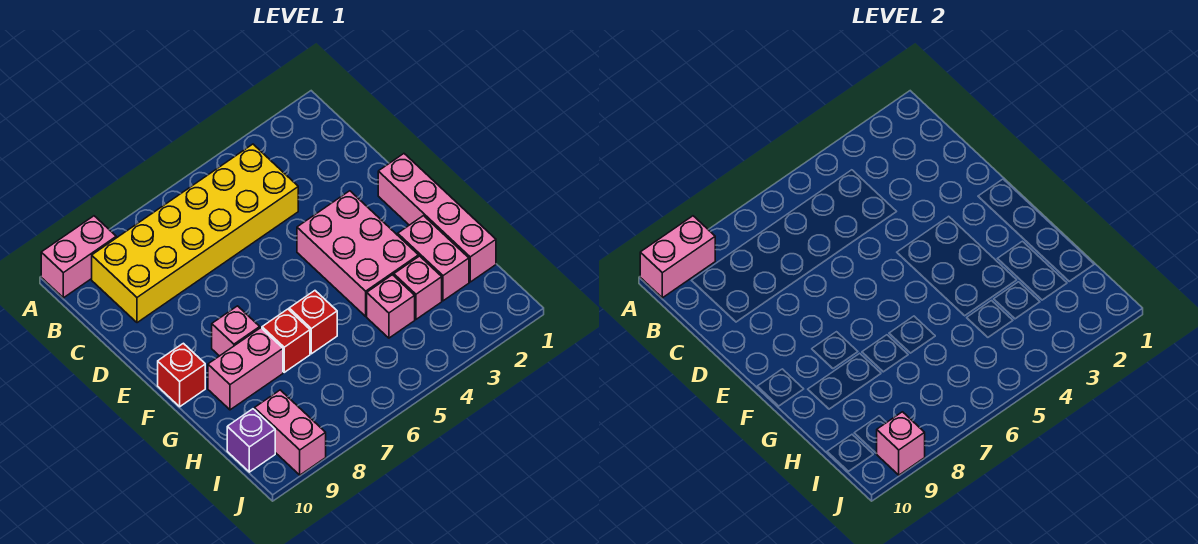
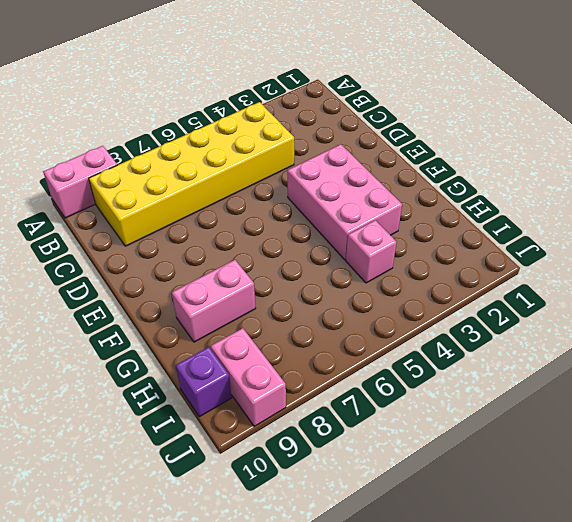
none -> pink brick E1:H1 level 1
none -> pink brick F8 level 1
none -> red brick F10 level 1

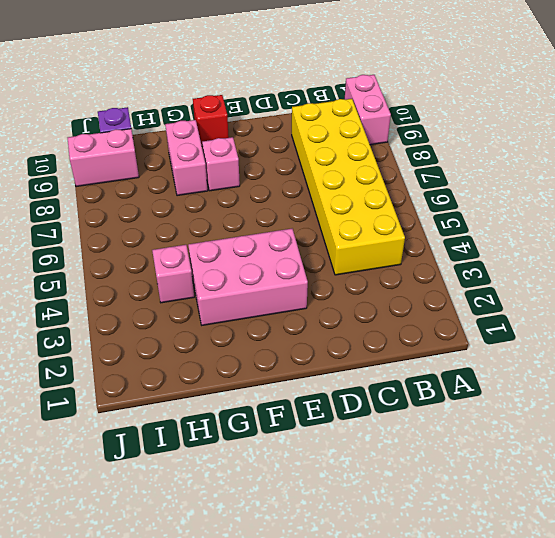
none -> pink brick E1:H1 level 1
none -> pink brick G2:H2 level 1
none -> red brick G6 level 1

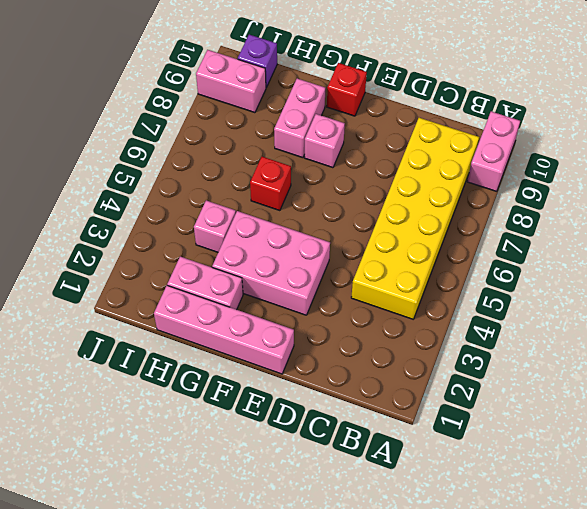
none -> red brick G7 level 1
none -> pink brick H3 level 1
none -> pink brick A9:A10 level 2

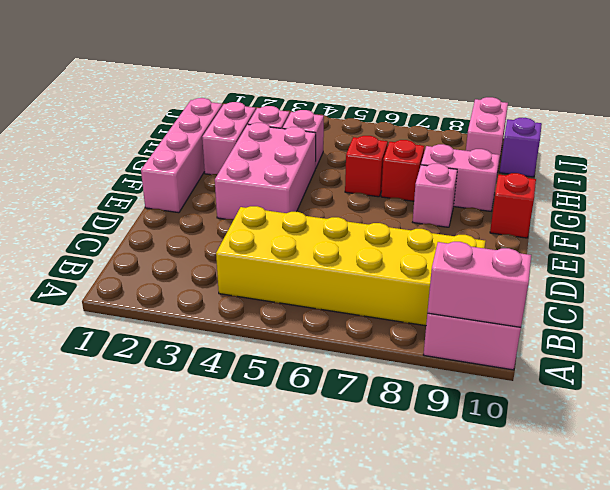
none -> pink brick J9 level 2

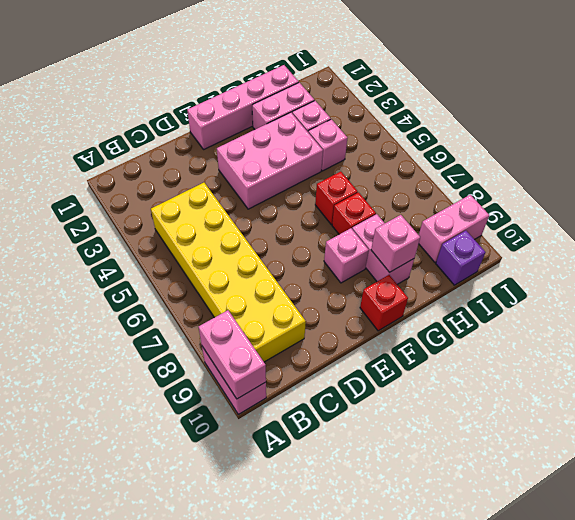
pink brick G9 level 2 -> pink brick J9 level 2

